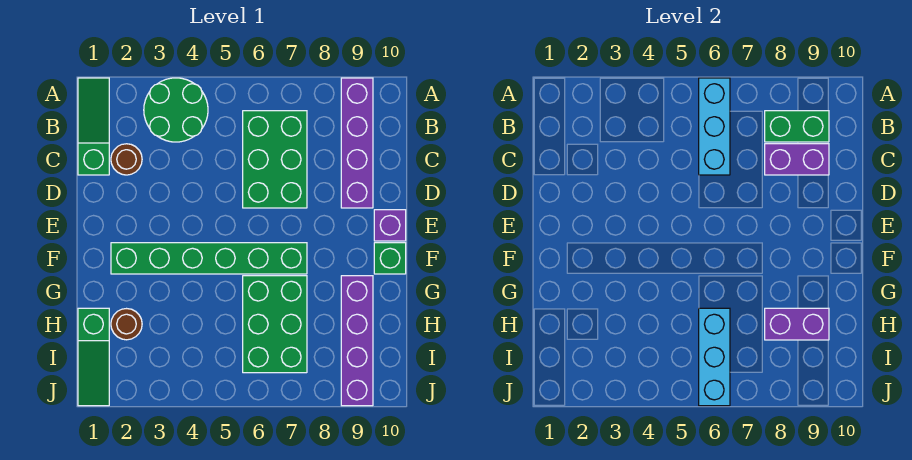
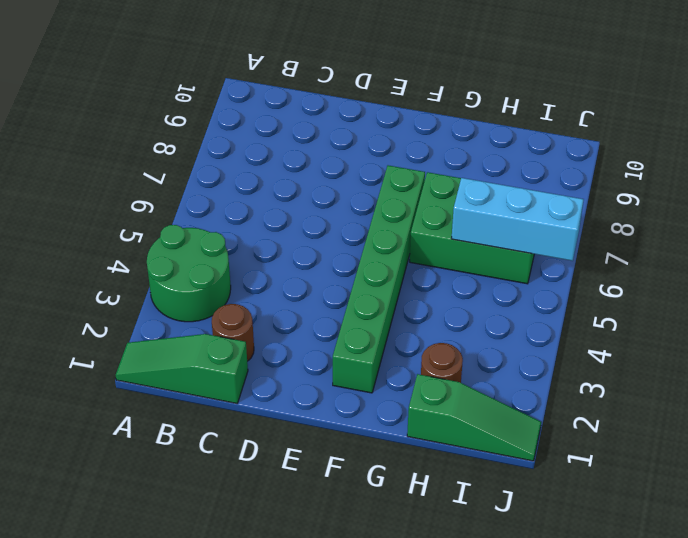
none -> purple brick A9:D9 level 1
none -> green brick B6:D7 level 1
none -> purple brick E10 level 1

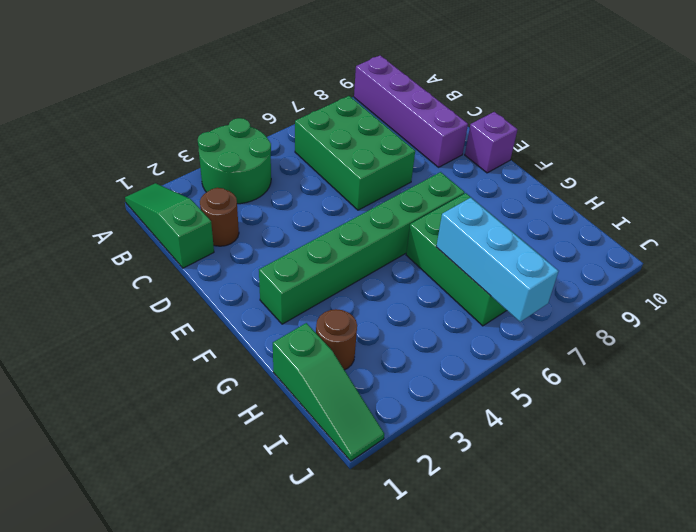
none -> green brick F10 level 1
none -> purple brick G9:J9 level 1
none -> cyan brick A6:C6 level 2

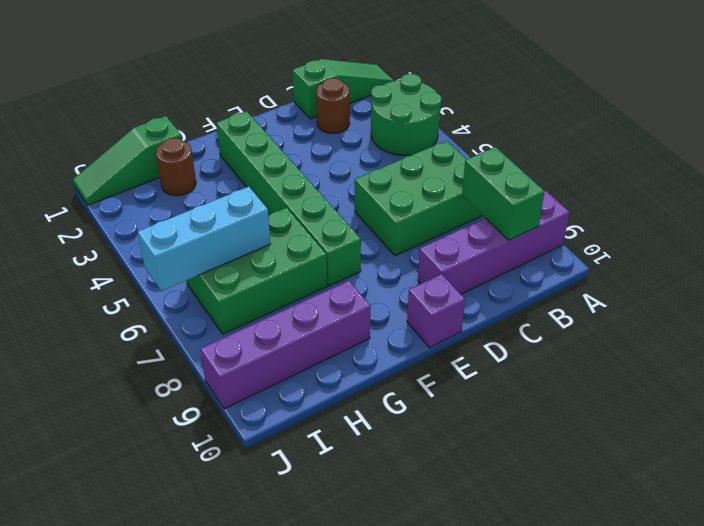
none -> green brick F10 level 1
none -> cyan brick A6:C6 level 2
none -> purple brick C8:C9 level 2

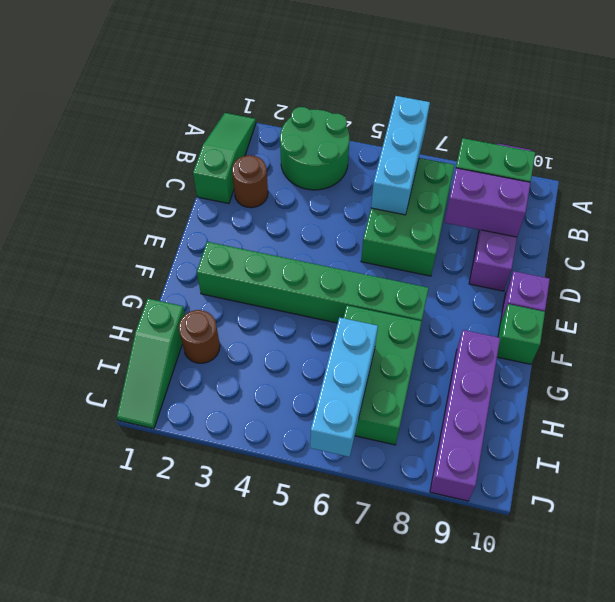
none -> purple brick H8:H9 level 2

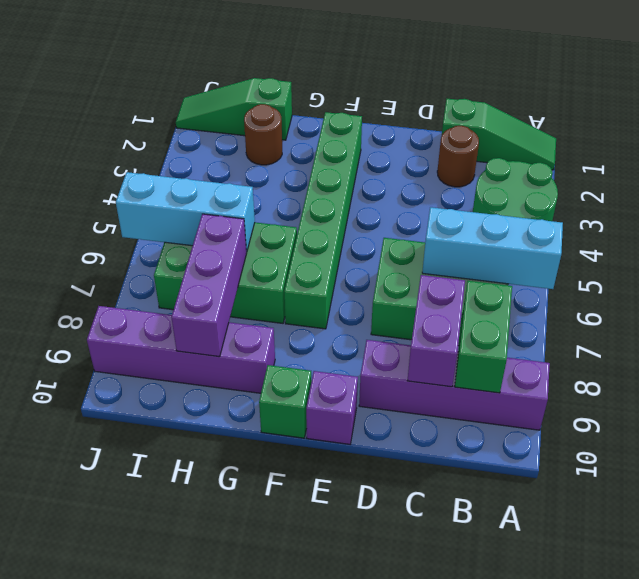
purple brick H7:H9 level 2 -> purple brick H8:H9 level 2

